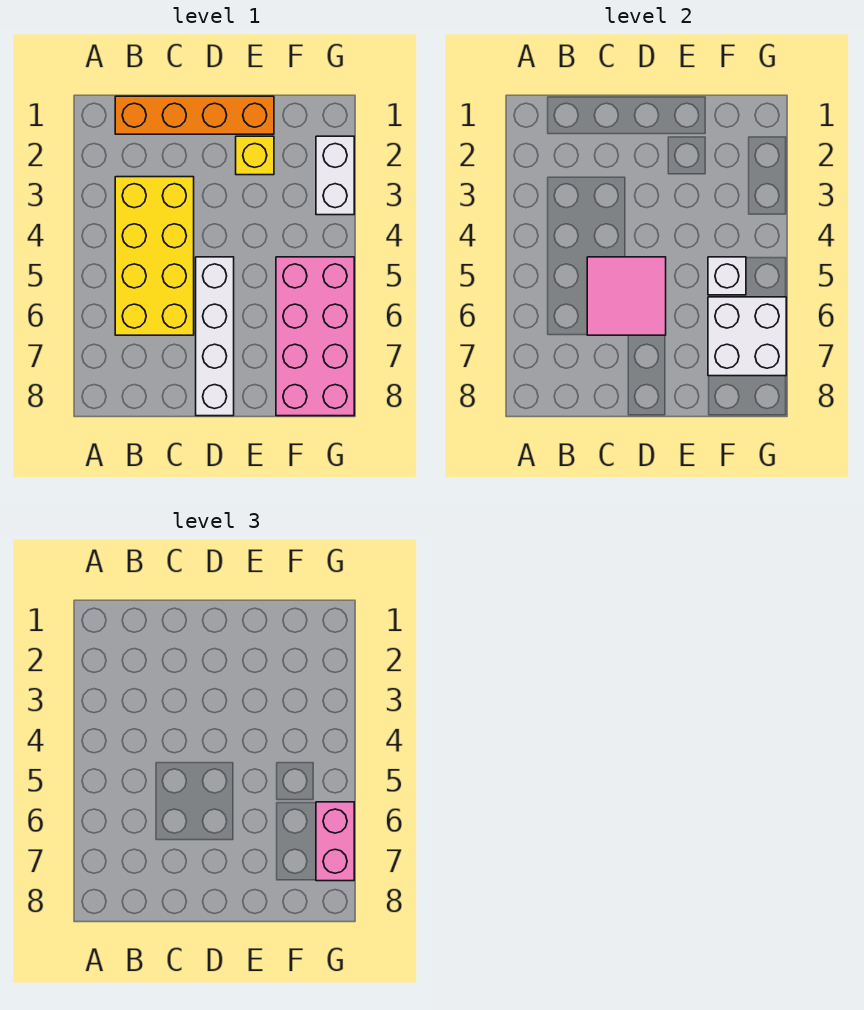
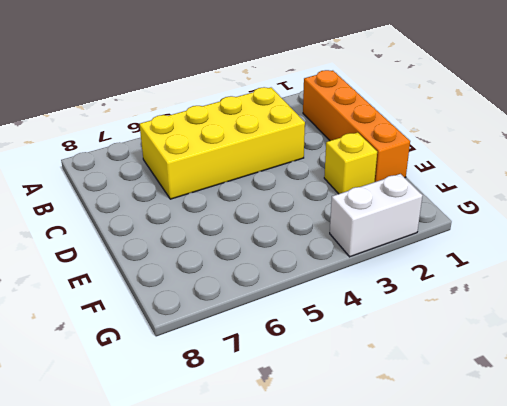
none -> white brick D5:D8 level 1
none -> pink brick F5:G8 level 1

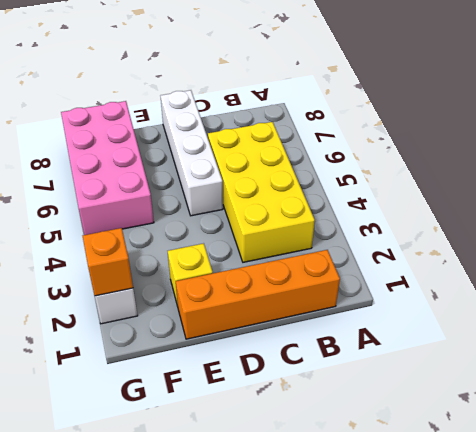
orange brick G2 level 2 -> none
none -> pink tile C5:D6 level 2
none -> white brick F5 level 2

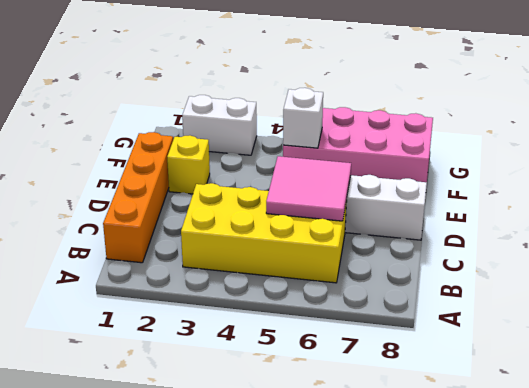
none -> white brick F6:G7 level 2
none -> pink brick G6:G7 level 3

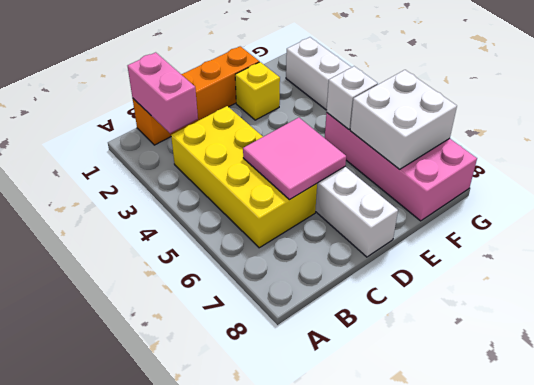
pink brick B1:B2 level 2 -> pink brick G6:G7 level 3

